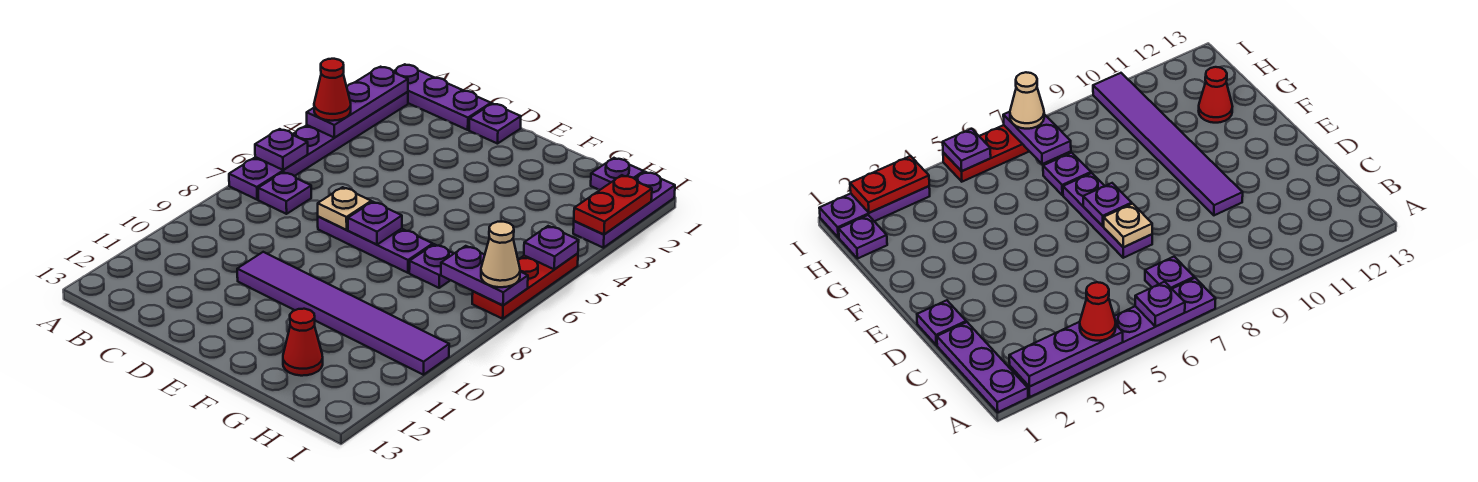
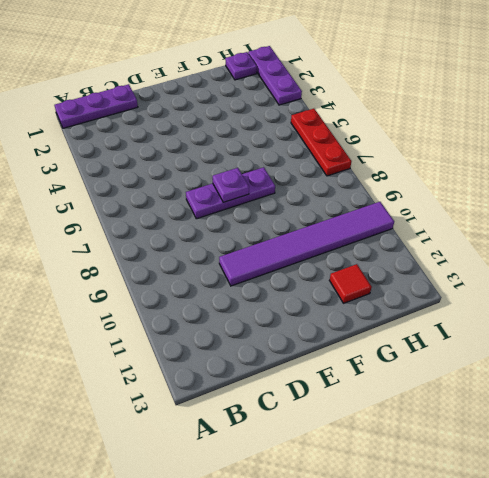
red tile G12 level 1 -> red cone G12 level 1
none -> purple plate A2:A7 level 1
none -> purple plate B7 level 1
none -> purple plate D1 level 1

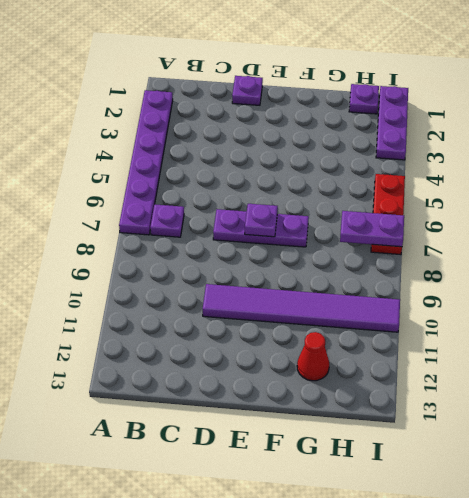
none -> purple plate A1:C1 level 1
none -> purple plate G7 level 1
none -> purple plate A2:A4 level 2

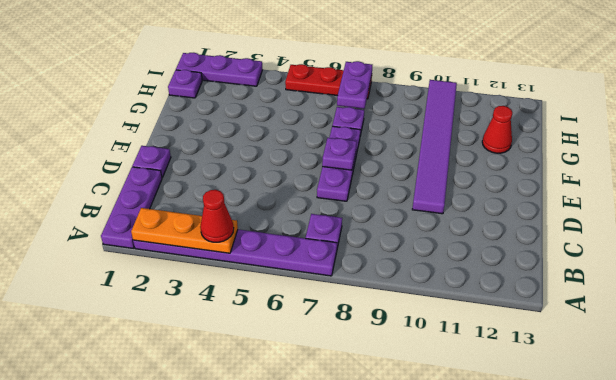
orange plate A2:A4 level 2 -> purple plate A2:A4 level 2
none -> purple plate A6 level 2
none -> tan plate D7 level 2
none -> red plate I2:I3 level 2

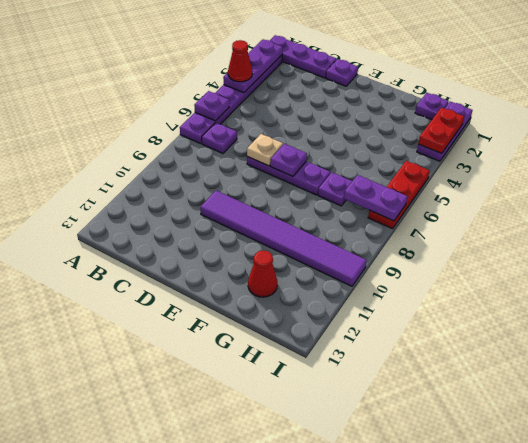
none -> purple plate I5 level 2
none -> tan cone I7 level 3

